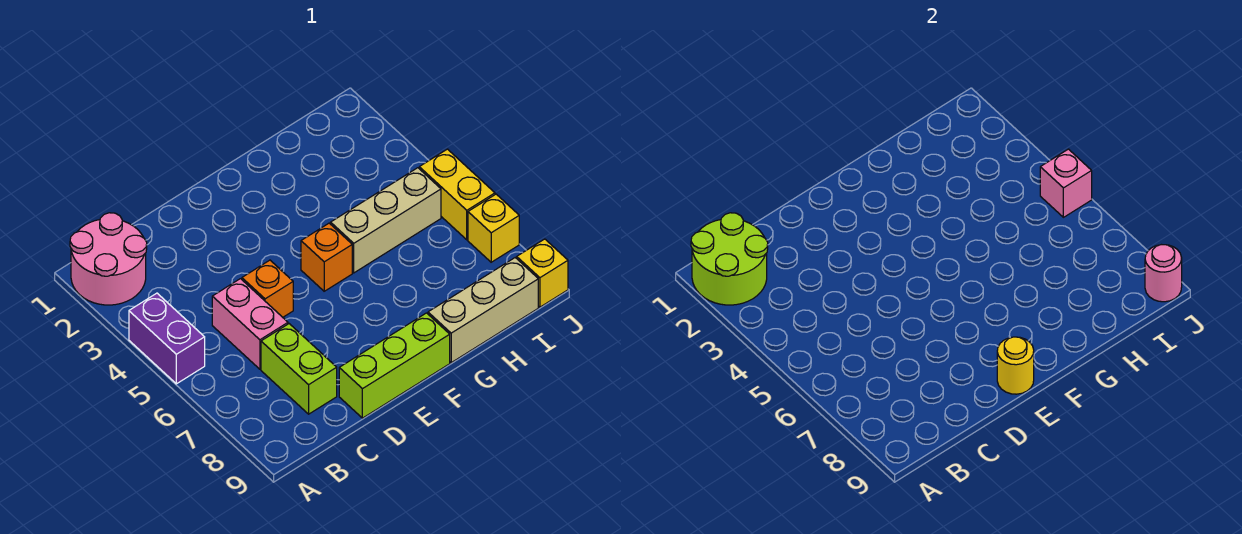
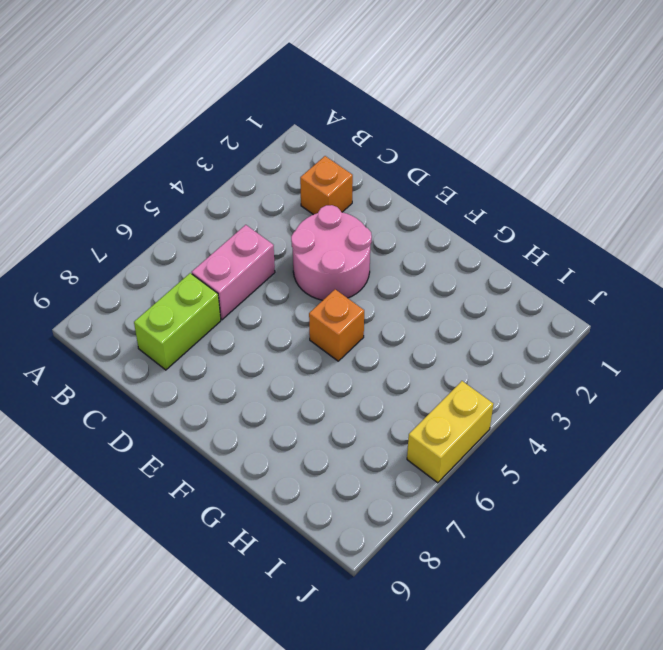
orange brick C2 level 1 -> orange brick D5 level 1
pink round brick D3:E4 level 1 -> pink round brick A1:B2 level 1
none -> purple brick A4:A5 level 1
none -> lime brick D9:F9 level 1
none -> tan brick G5:I5 level 1

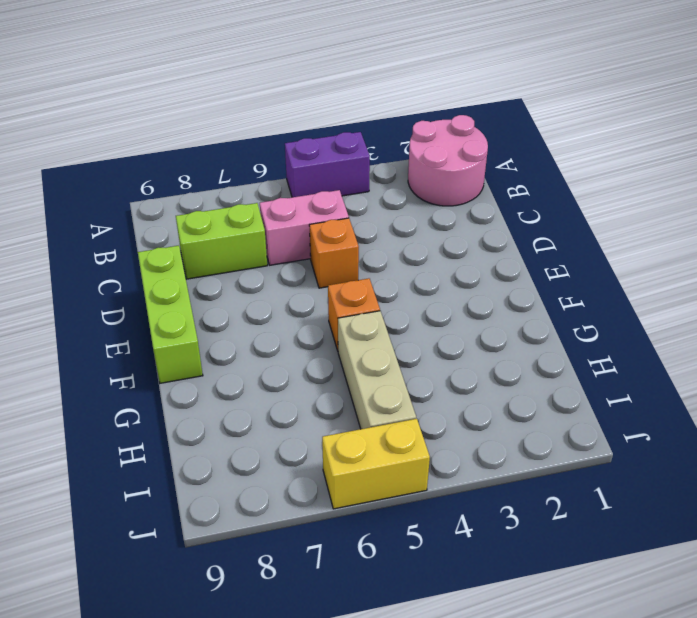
none -> tan brick G9:I9 level 1
none -> yellow brick J7 level 1
none -> yellow brick J9 level 1

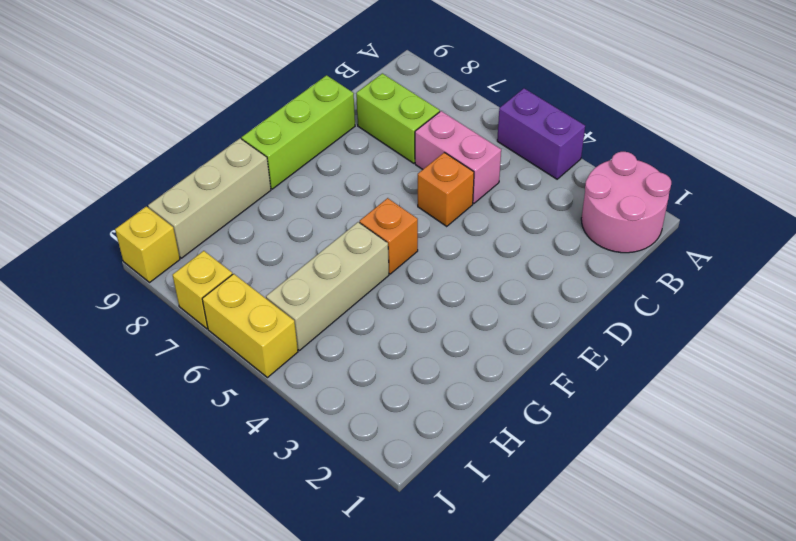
none -> lime round brick A1:B2 level 2
none -> yellow round brick E9 level 2
none -> pink brick J5 level 2

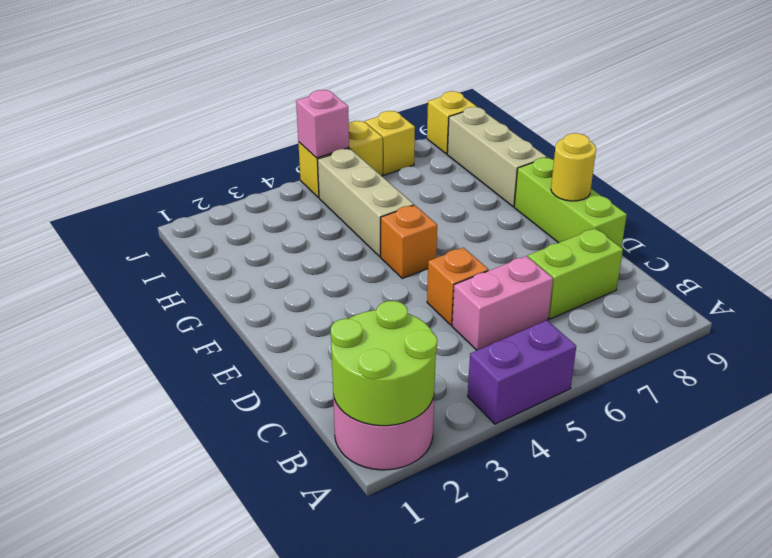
none -> pink round brick J9 level 2

